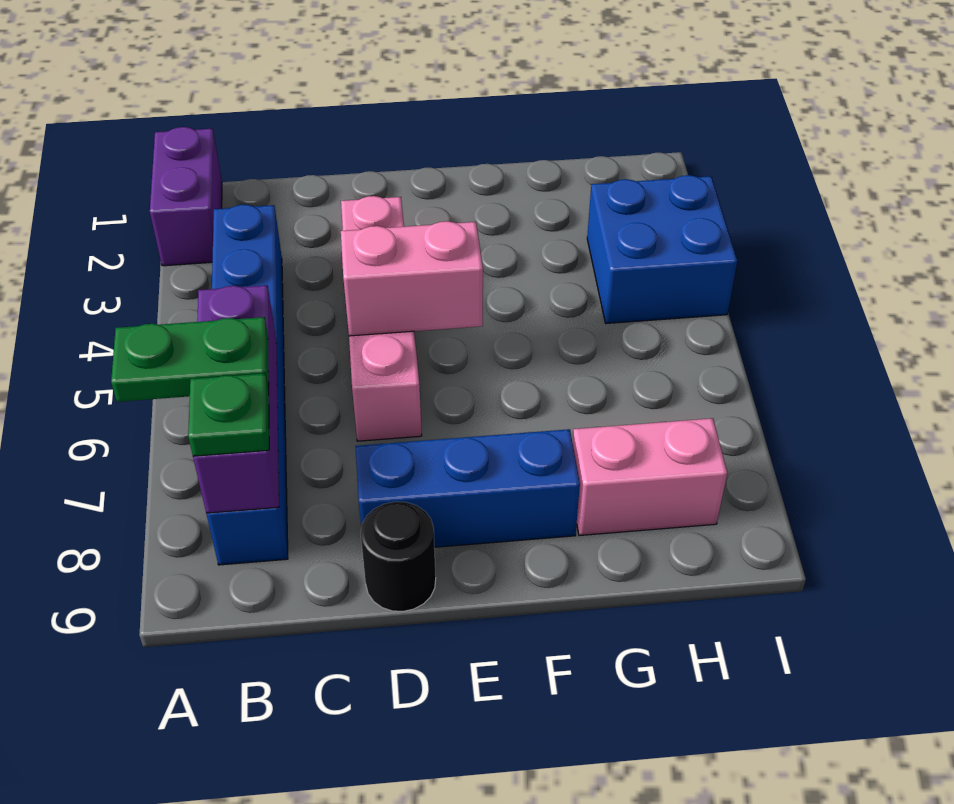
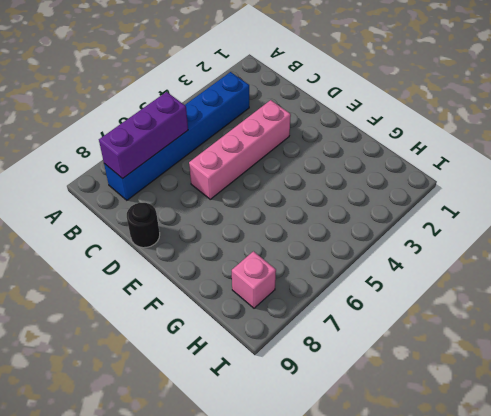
pink brick H8 level 1 -> pink brick G8:H8 level 1
none -> purple brick A1:A2 level 1
none -> blue brick D8:F8 level 1

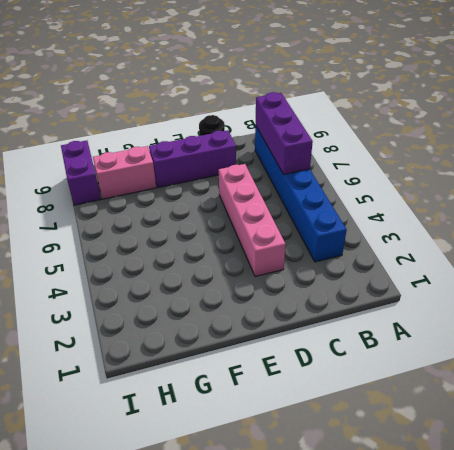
purple brick D8:F8 level 1 -> blue brick D8:F8 level 1
purple brick I8:I9 level 1 -> purple brick A1:A2 level 1
none -> blue brick H3:I4 level 1
none -> pink brick D5:E5 level 2

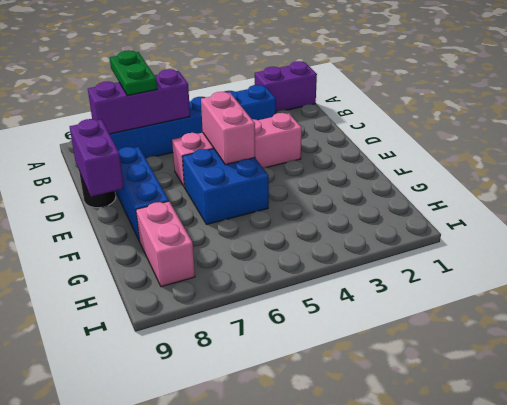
purple brick D9:E9 level 2 -> none
blue brick E5:F6 level 1 -> blue brick H3:I4 level 1
none -> green plate B8 level 3

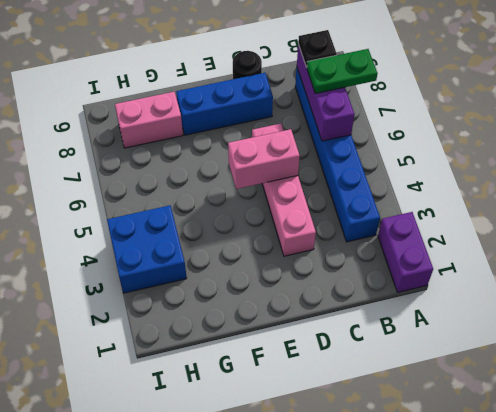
black plate B8 level 3 -> green plate B8 level 3

